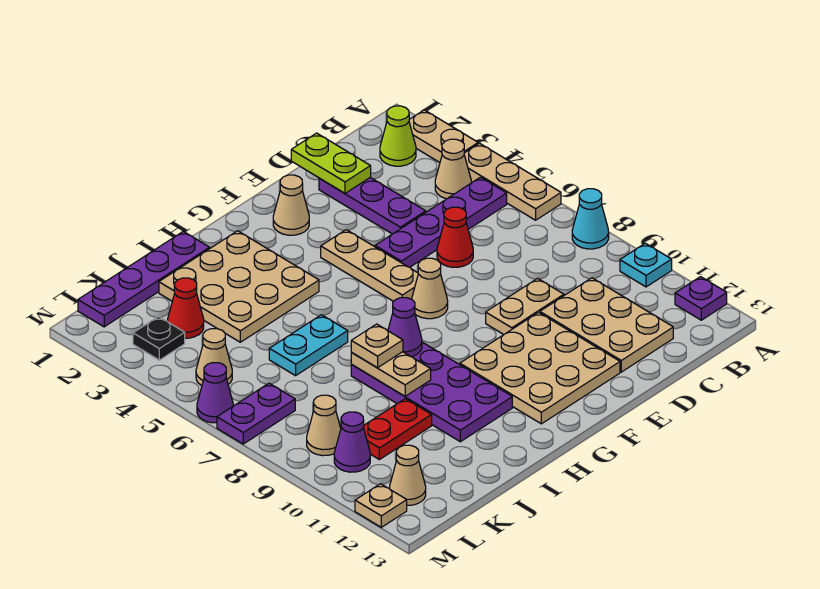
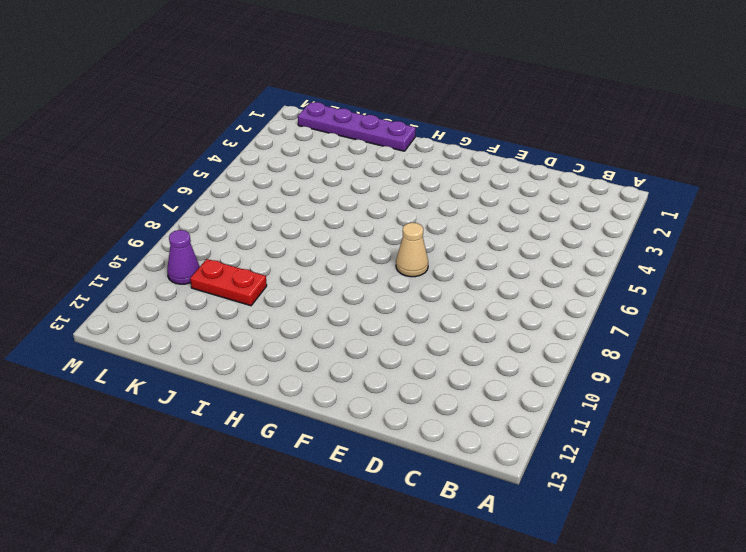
none -> tan plate A2:A3 level 1
none -> tan plate A4:A6 level 1
none -> cyan cone A8 level 1
none -> cyan plate A10 level 1

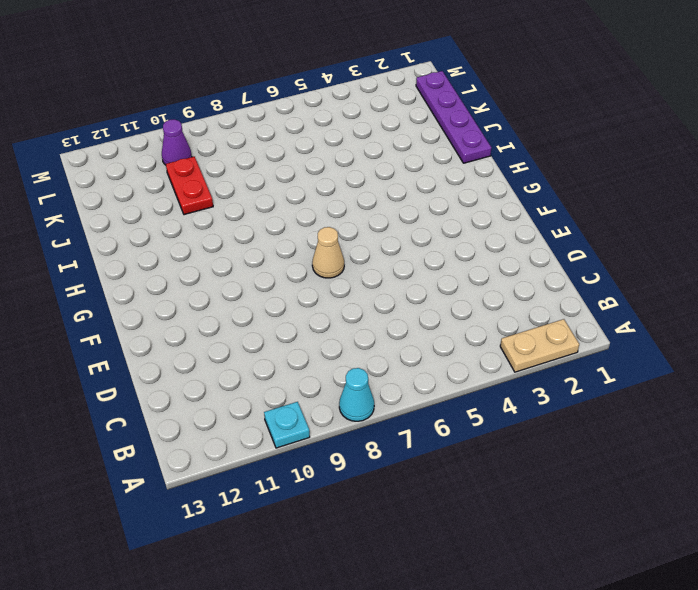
none -> tan plate A4:A6 level 1
none -> purple plate A12 level 1
none -> lime cone B2 level 1
none -> tan cone B4 level 1

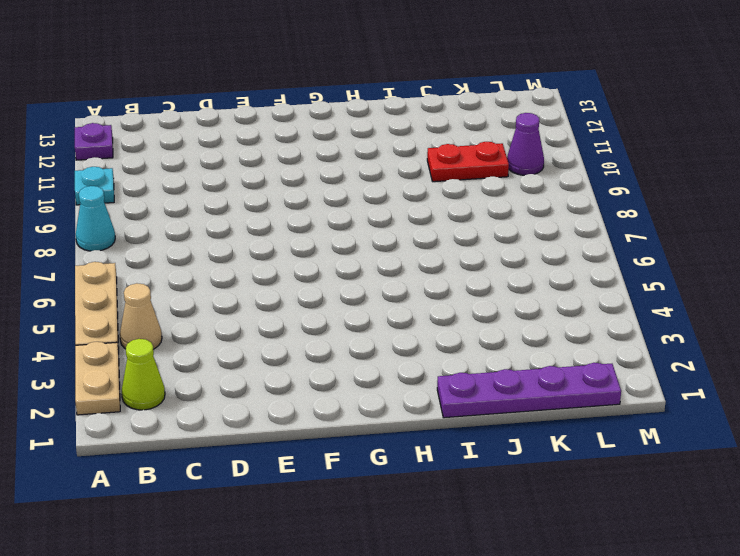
none -> purple plate B5:E5 level 1
none -> tan plate C10:D12 level 1
none -> purple plate D2:D4 level 1
none -> red cone D6 level 1

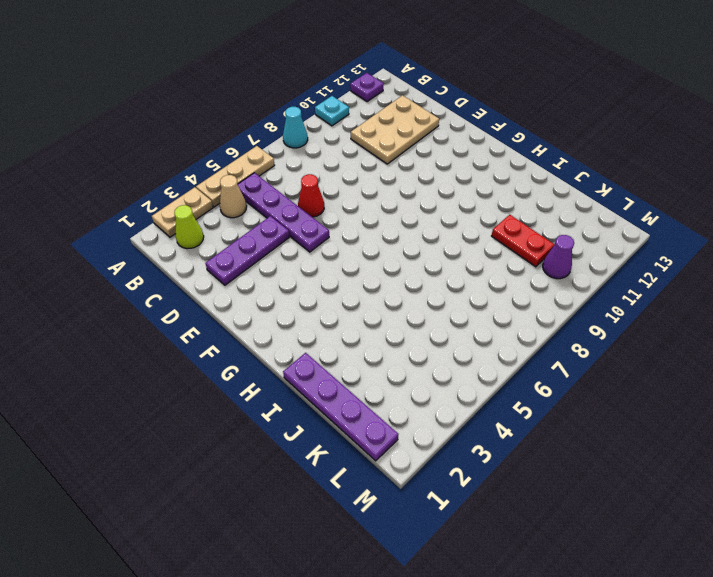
none -> tan plate D9:E9 level 1
none -> tan plate E10:G12 level 1
none -> tan cone F2 level 1
none -> tan plate F4:F6 level 1

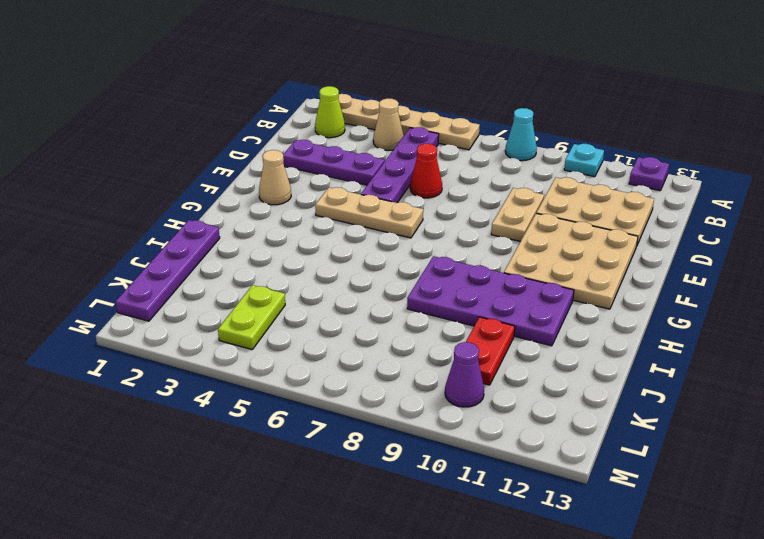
lime plate K4:L4 level 1 -> lime plate D1:D2 level 2
none -> tan cone F7 level 1
none -> tan plate H2:J4 level 1
none -> cyan plate I6:J6 level 1
none -> red cone K3 level 1

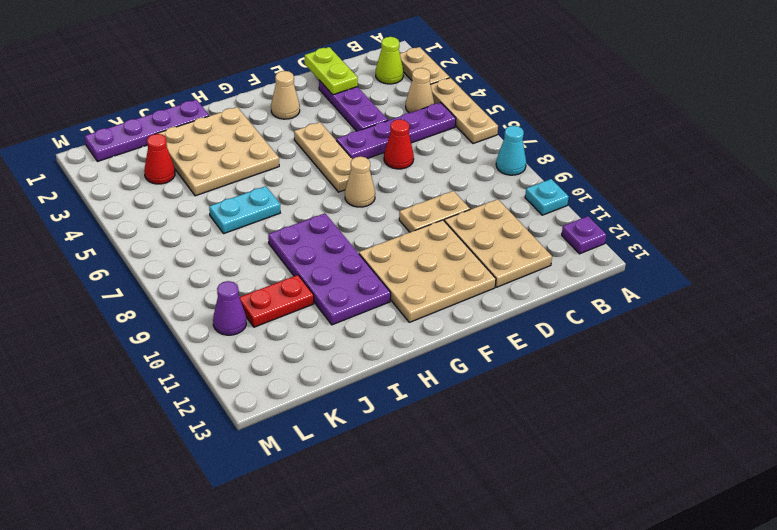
none -> black plate L3 level 1
none -> tan cone L5 level 1
none -> purple plate L7:M7 level 1
none -> tan cone L9 level 1

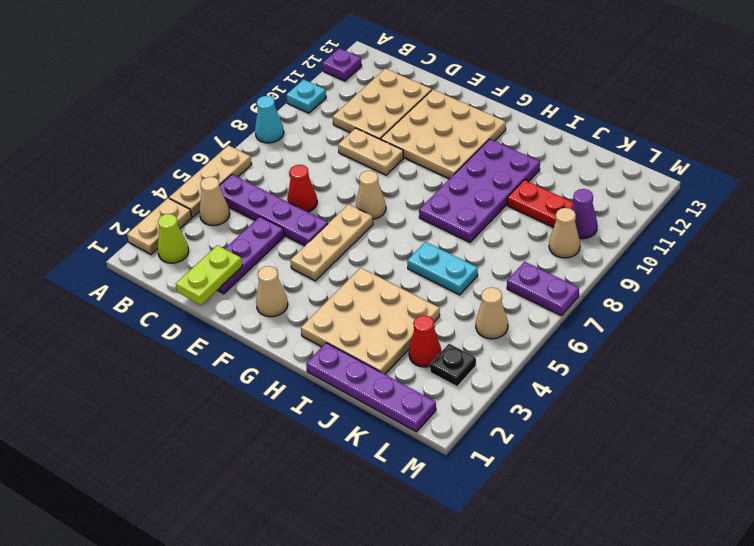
none -> tan cone L12 level 1
none -> purple cone M6 level 1
none -> tan plate M12 level 1
none -> purple cone H8 level 2

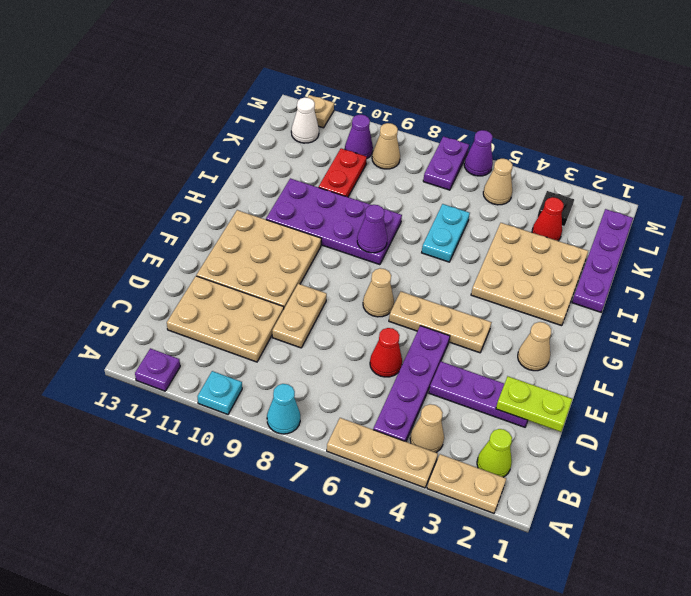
white cone L12 level 1 -> tan cone L12 level 1
none -> tan plate I8:I9 level 2
none -> tan plate I8 level 3

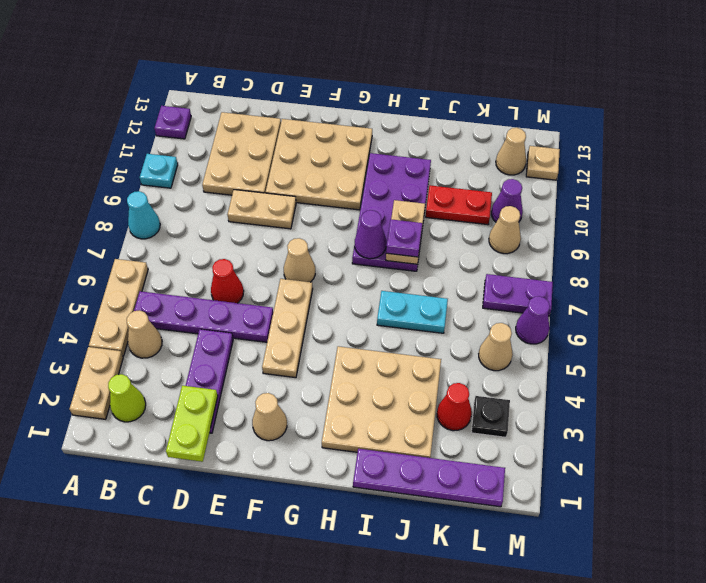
purple plate I8 level 3 -> tan plate I8 level 3

